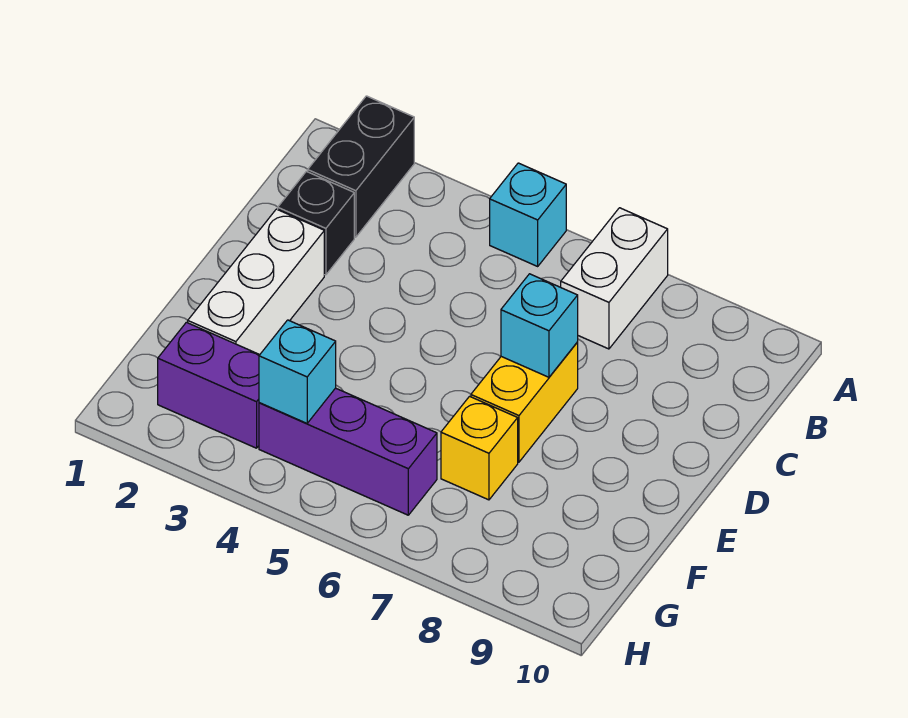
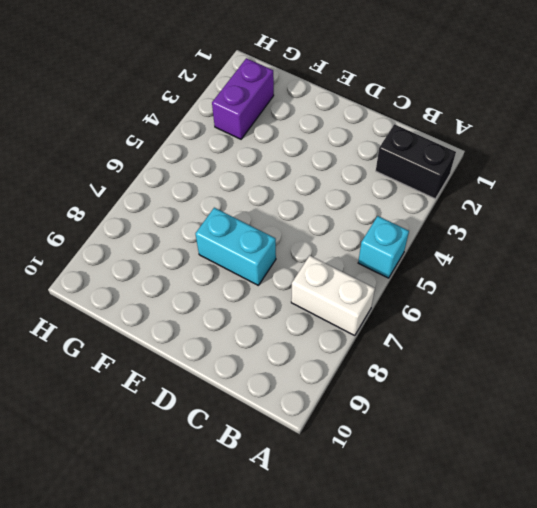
cyan brick D7:E7 level 1 -> yellow brick D7:E7 level 1
none -> black brick C2 level 1
none -> white brick D2:F2 level 1

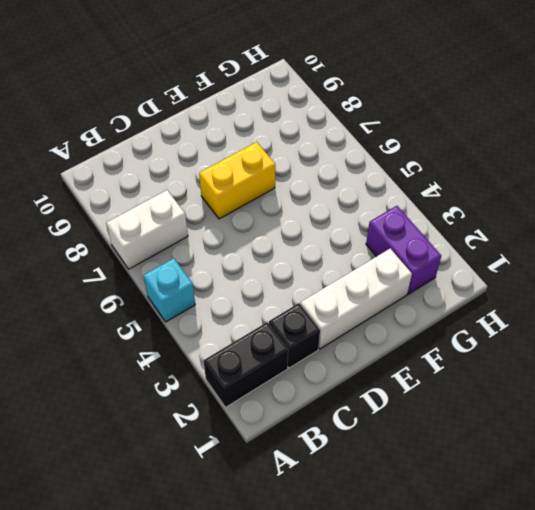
none -> yellow brick F7 level 1
none -> purple brick G4:G6 level 1

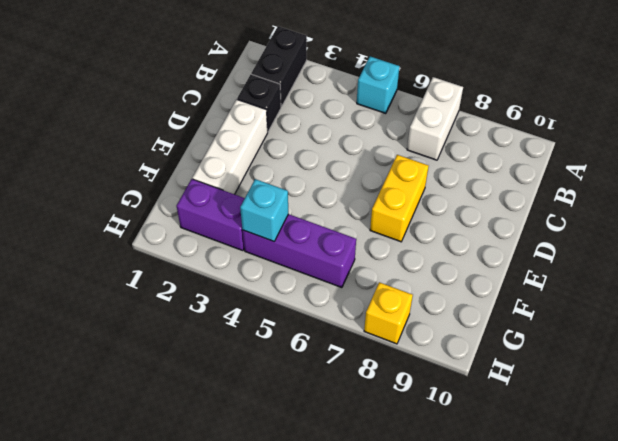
yellow brick H8 level 1 -> yellow brick F7 level 1
none -> cyan brick D7 level 2

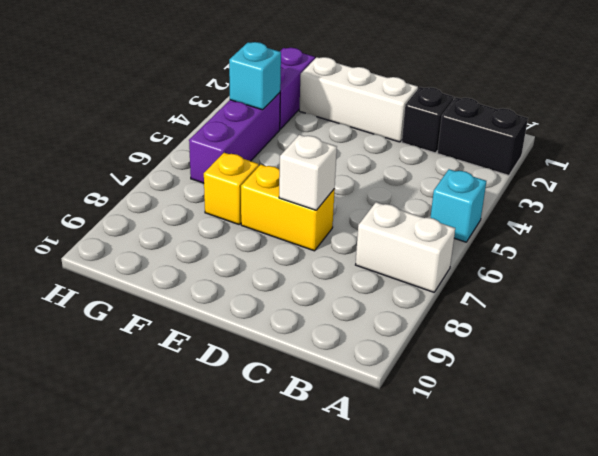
white brick D7 level 2 -> cyan brick D7 level 2

